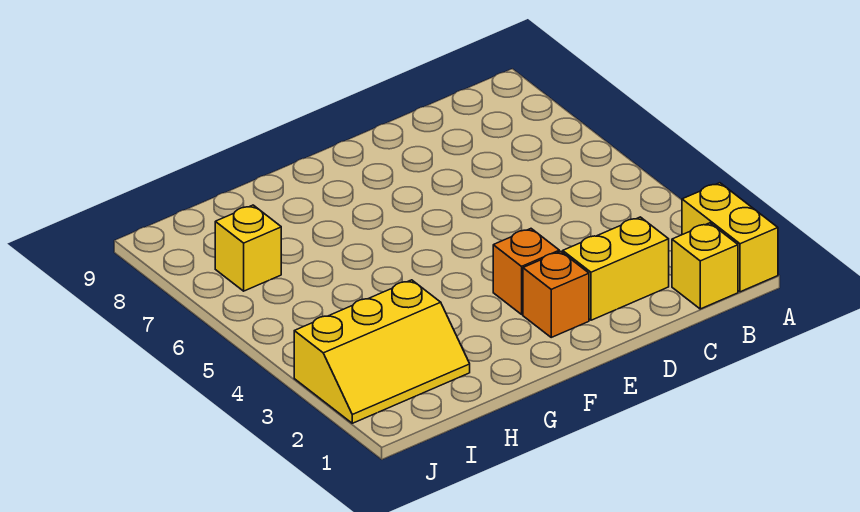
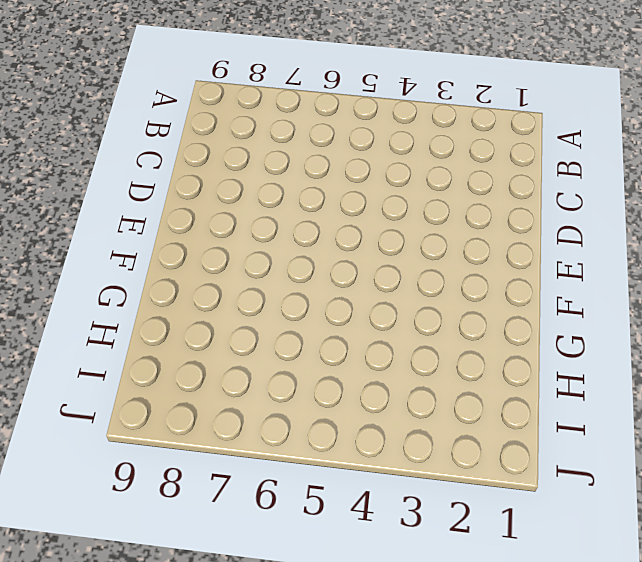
none -> yellow brick A1:A2 level 1
none -> yellow brick B1 level 1

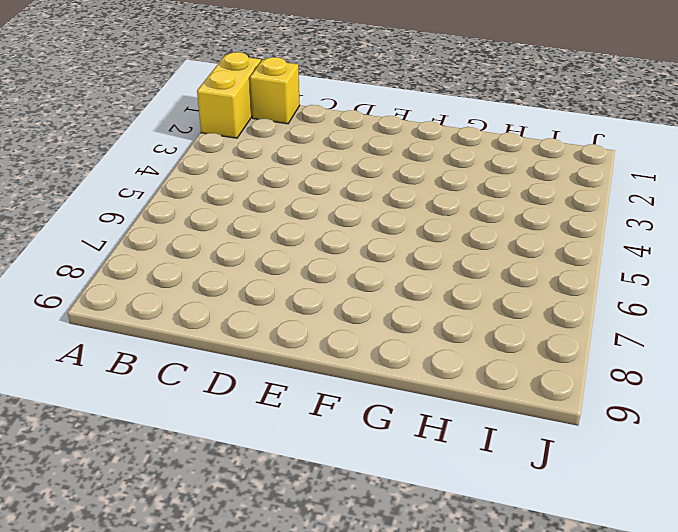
none -> yellow brick C2:D2 level 1
none -> orange brick E2 level 1

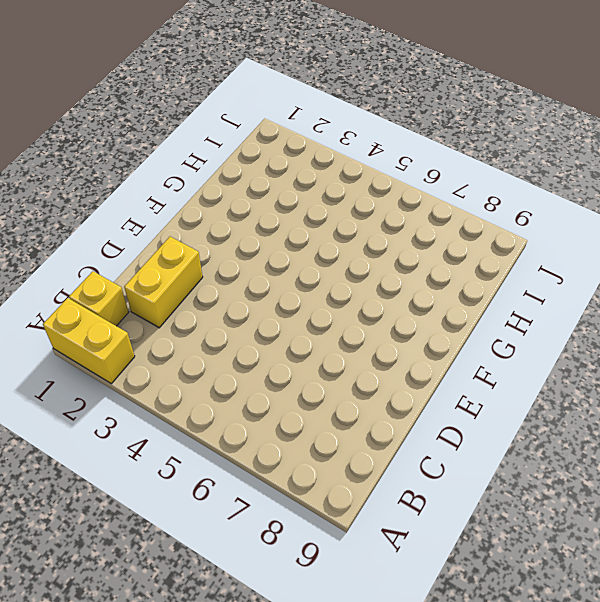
none -> orange brick E2 level 1
none -> orange brick E3 level 1

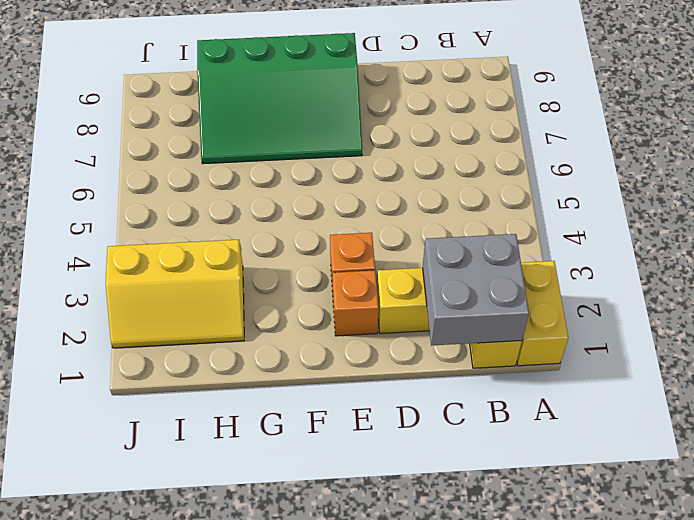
grey brick B1:C2 level 2 -> none
green slope E7:H9 level 1 top 9 -> none
none -> yellow brick I7 level 1

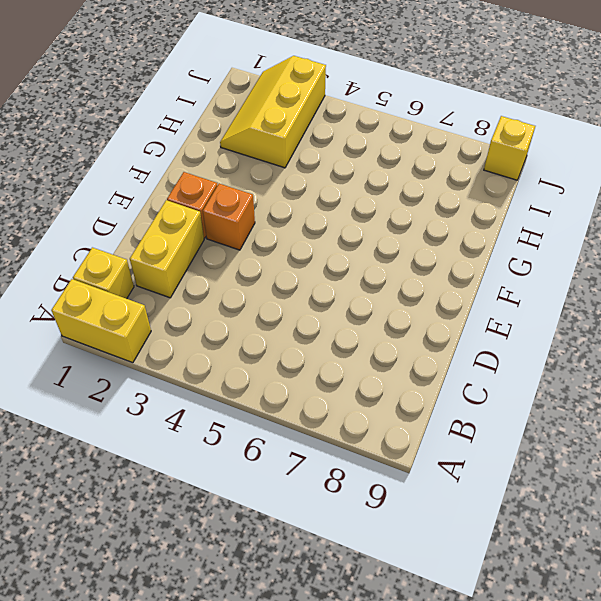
yellow brick J9 level 1 -> yellow brick I7 level 1

